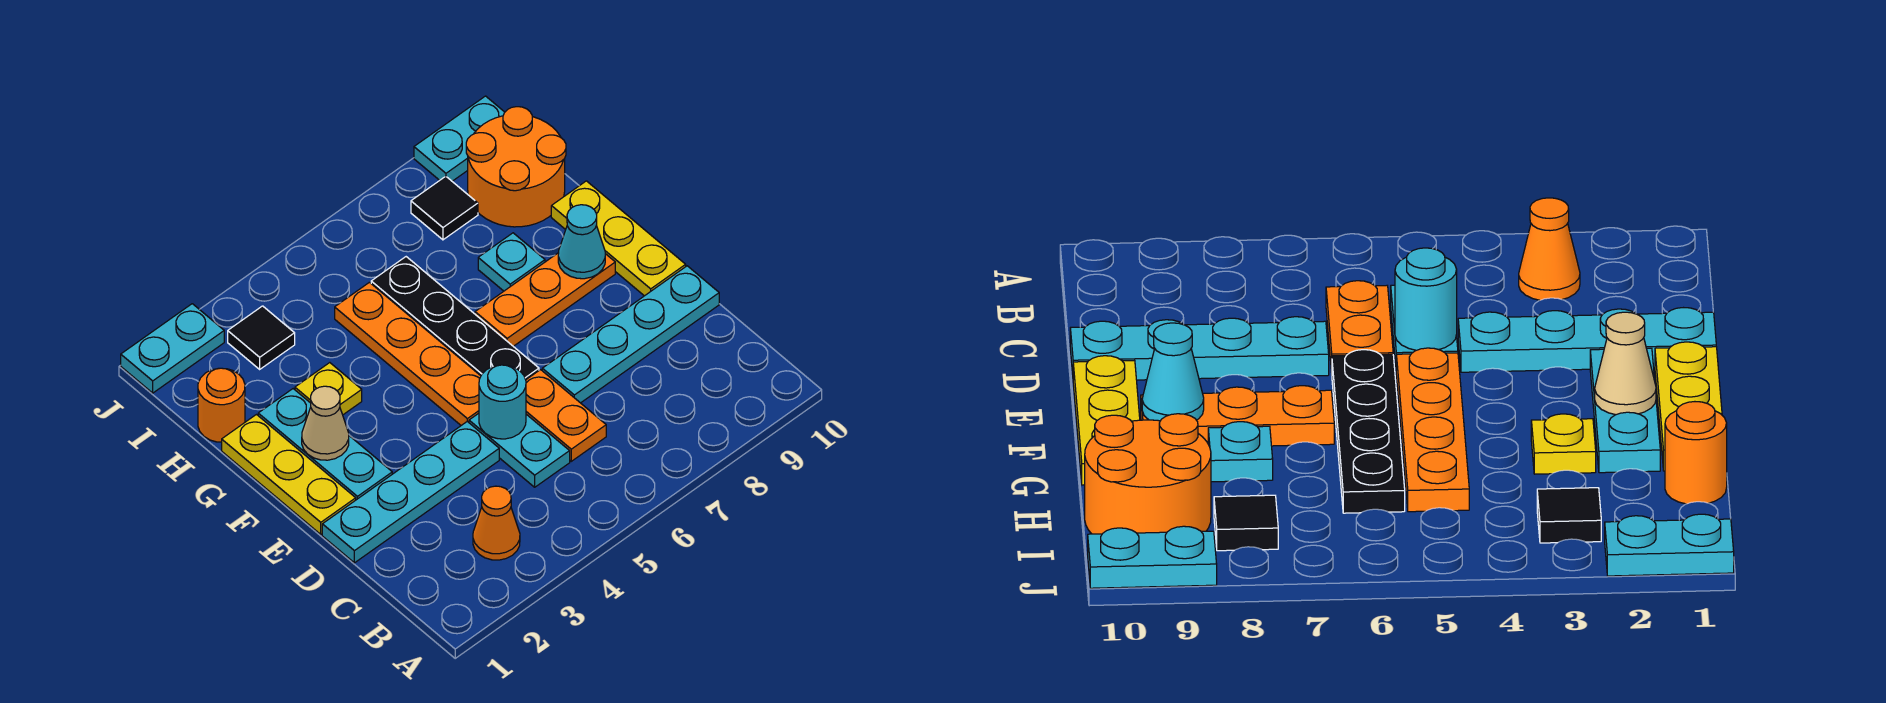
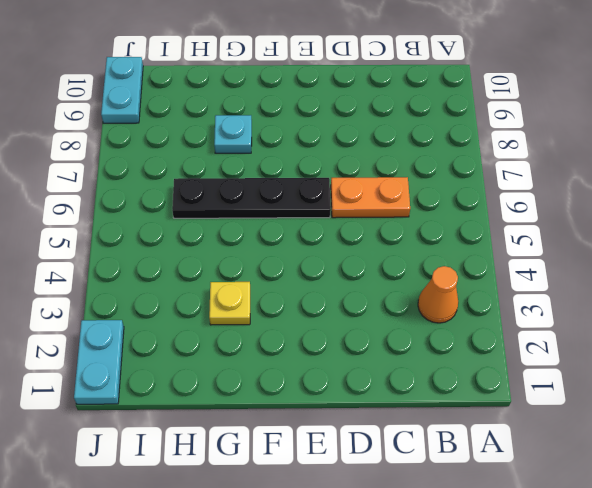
none -> cyan plate C5:D5 level 1
none -> cyan plate D1:D4 level 1
none -> cyan plate D7:D10 level 1

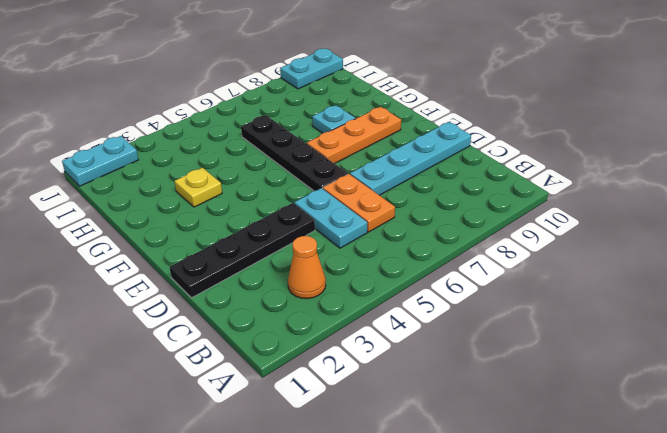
black plate D1:D4 level 1 -> cyan plate D1:D4 level 1
none -> yellow plate E1:G1 level 1
none -> cyan plate E2:G2 level 1
none -> orange plate E5:H5 level 1

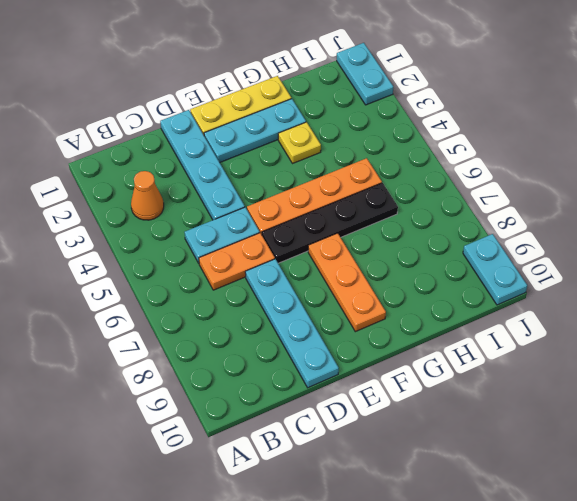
none -> yellow plate E10:G10 level 1
none -> cyan plate G8 level 1
none -> orange round brick H1 level 1

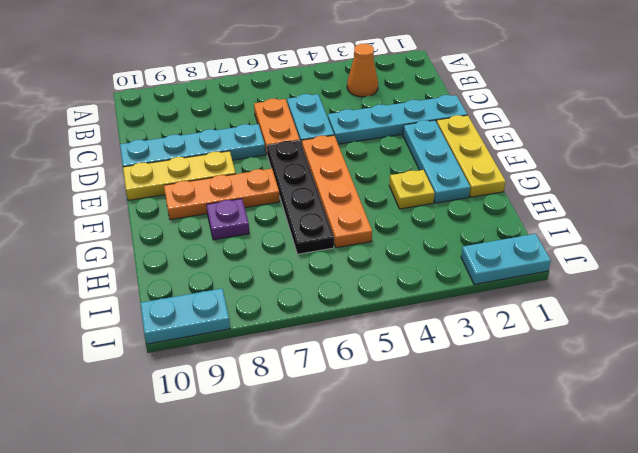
yellow plate E8:E10 level 1 -> yellow plate E10:G10 level 1
purple plate G8 level 1 -> cyan plate G8 level 1
none -> orange round brick H1 level 1
none -> orange round brick H9:I10 level 1
none -> black tile I3 level 1

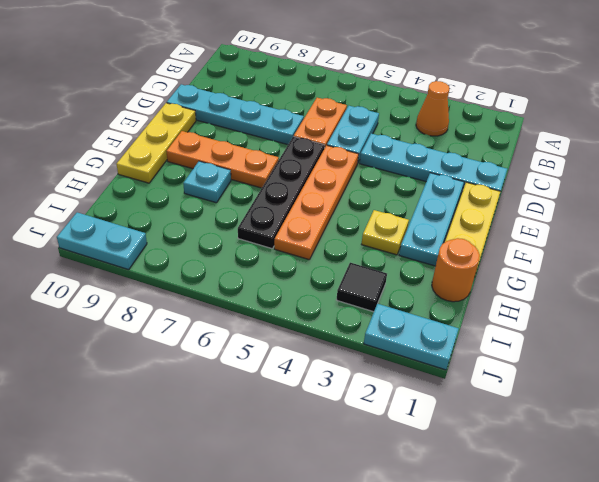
none -> orange round brick H9:I10 level 1
none -> black tile I8 level 1
none -> cyan round brick D5 level 2

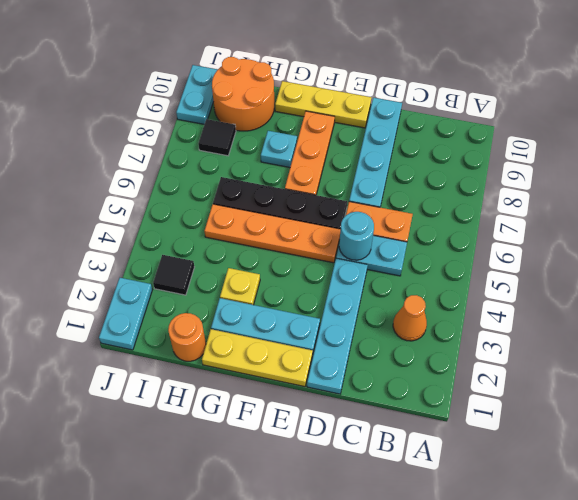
none -> tan cone F2 level 2
none -> cyan cone F9 level 2

